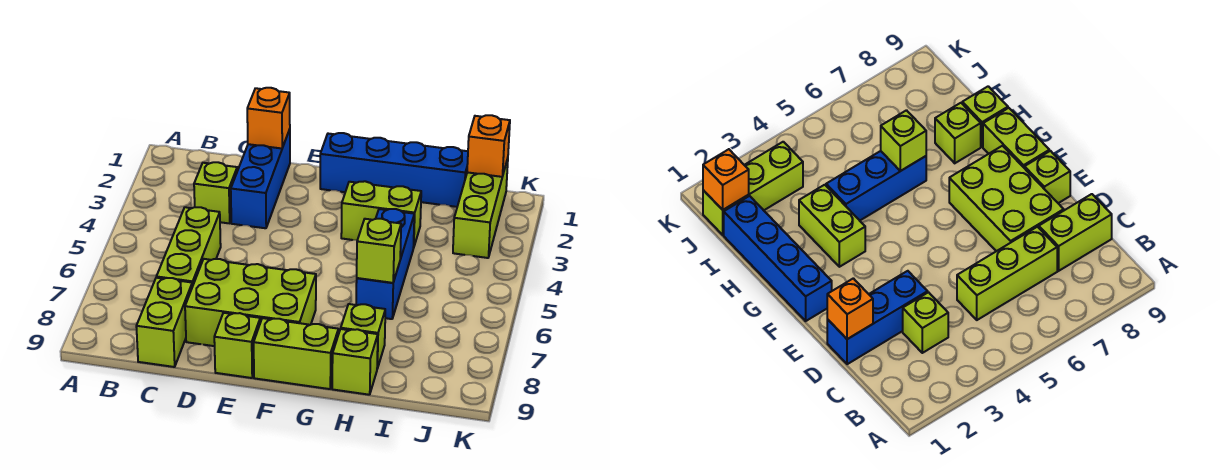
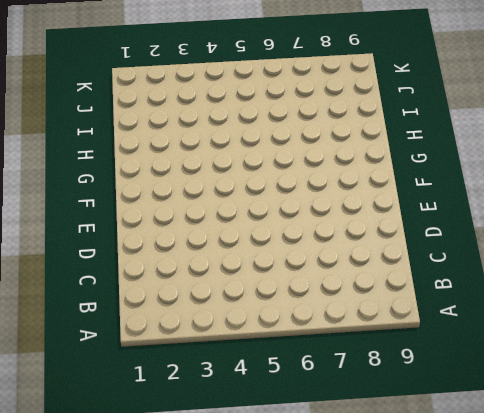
none -> lime brick C3 level 1
none -> lime brick C5:C7 level 1
none -> lime brick C8:C9 level 1

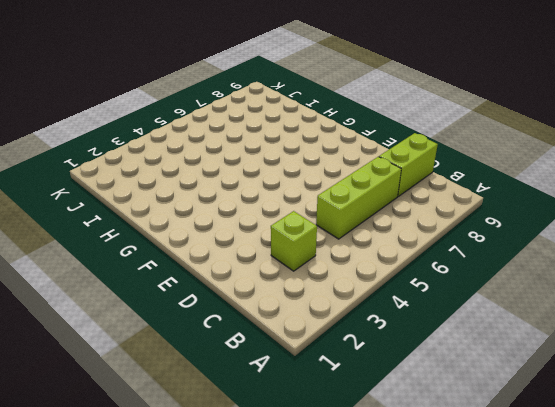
none -> blue brick D1:D3 level 1
none -> lime brick D7:F8 level 1
none -> lime brick E9 level 1

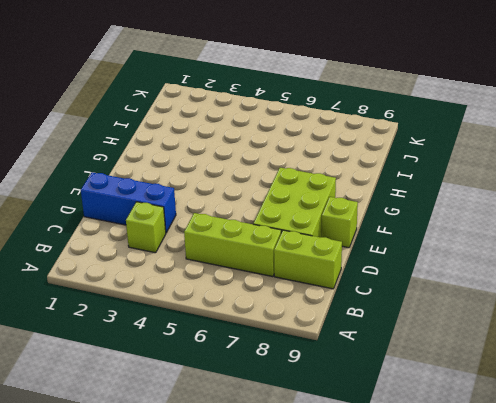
none -> blue brick F1:I1 level 1
none -> lime brick F9:G9 level 1
none -> lime brick G3:H3 level 1

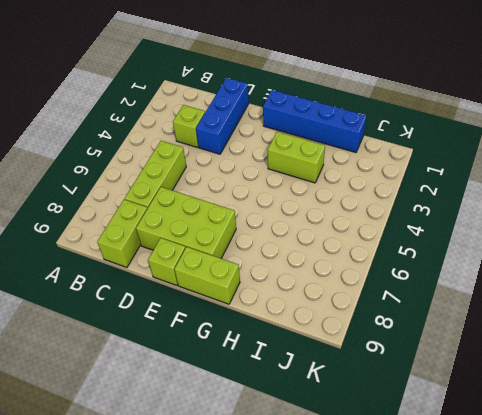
none -> blue brick H4:H6 level 1
none -> lime brick H8 level 1
none -> lime brick H9 level 1

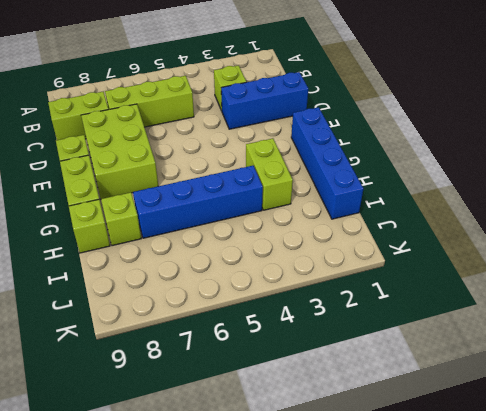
blue brick H4:H7 level 1 -> blue brick H4:H6 level 1
none -> lime brick J1:J3 level 1
none -> orange brick D1 level 2
none -> lime brick H6 level 2

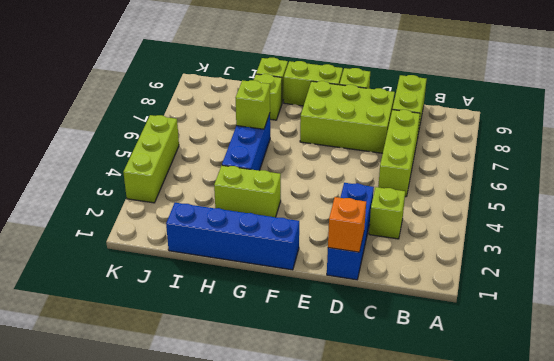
lime brick K3:K5 level 1 -> lime brick J1:J3 level 1
none -> orange brick J1 level 2

